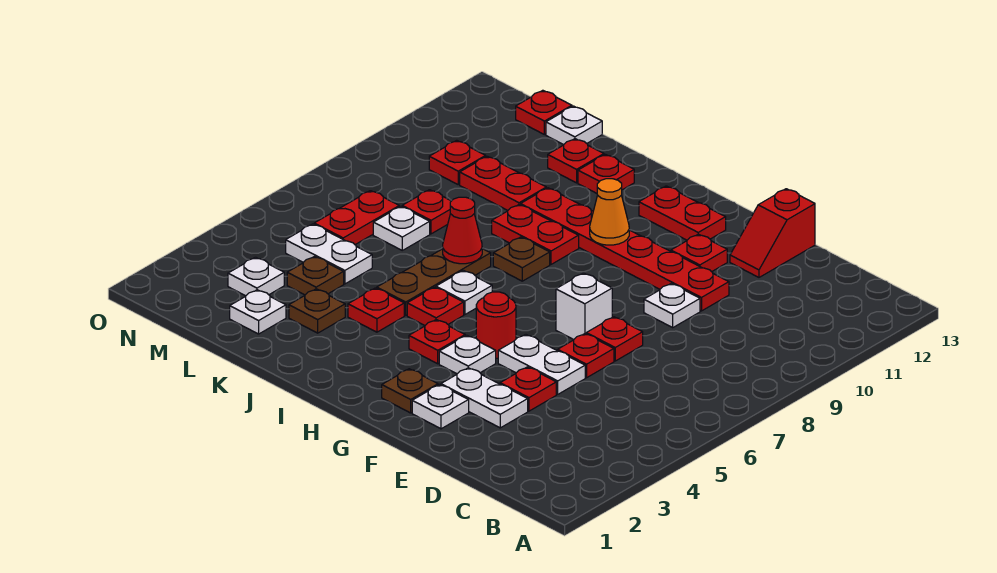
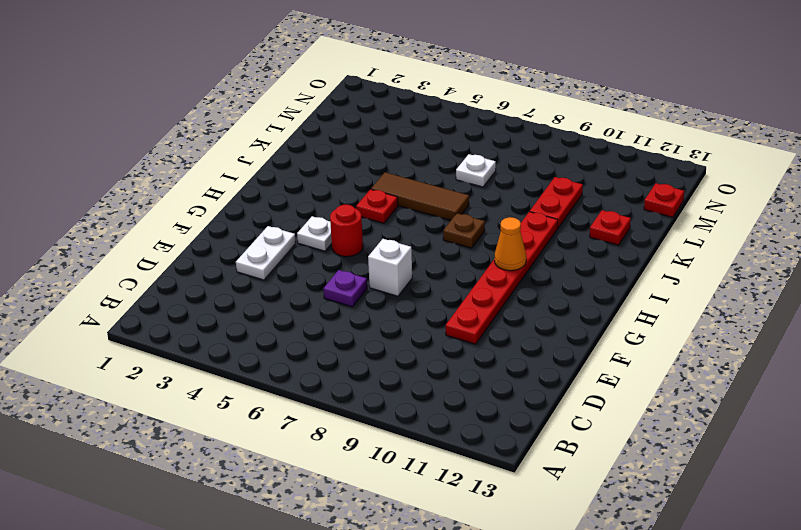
purple plate E6 level 1 -> red plate E6 level 1
brown tile J5:J7 level 1 -> brown plate J5:J7 level 1
none -> red plate E4 level 1
none -> white plate E5:F5 level 1
none -> red plate E7 level 1
none -> white plate E9 level 1

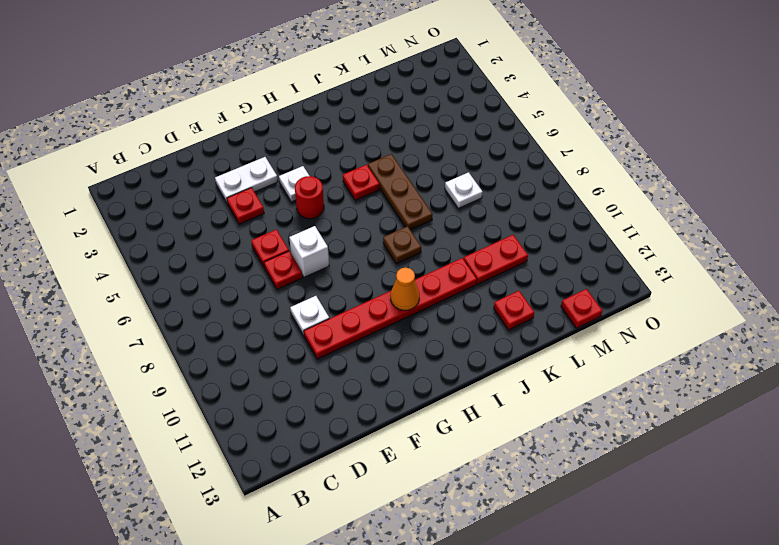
none -> white plate E5:F5 level 1
none -> red slope E12:E13 level 1 top 13
none -> white plate F2 level 1
none -> red plate F11 level 1

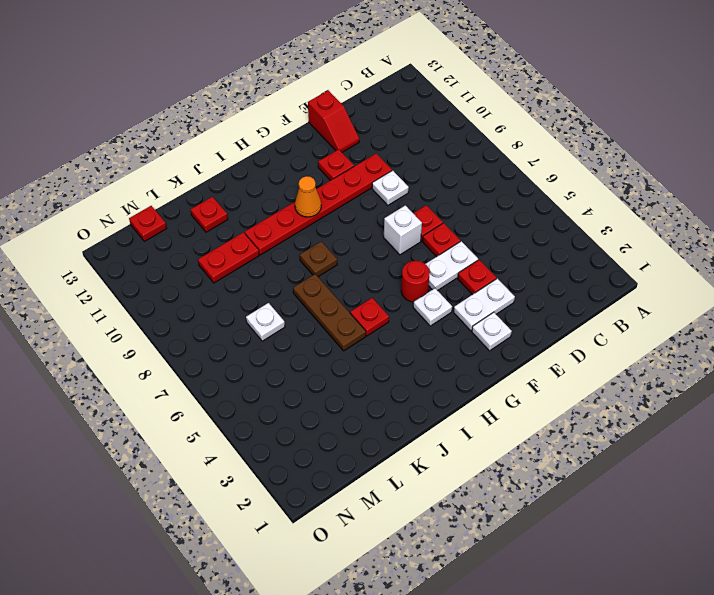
none -> brown plate G2 level 1
none -> red plate G12:H12 level 1
none -> red plate H4 level 1
none -> white plate I6 level 1

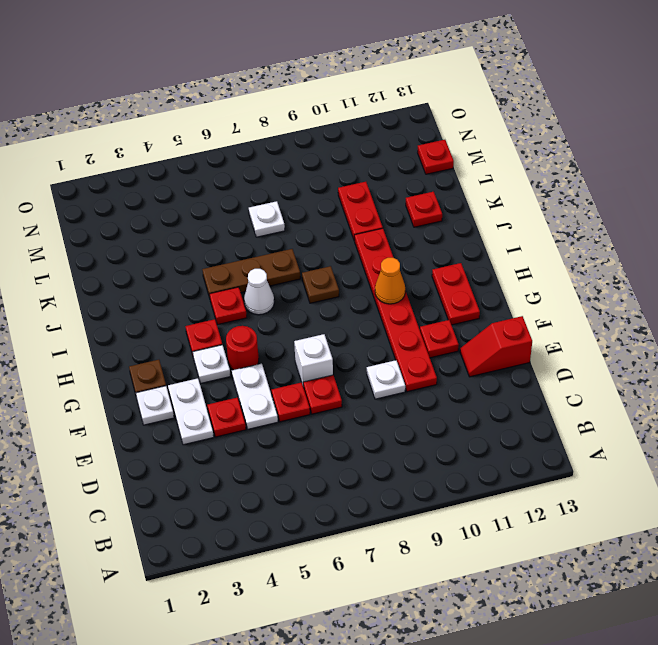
white cone I6 level 1 -> white plate I6 level 1
none -> red plate I9:J9 level 1
none -> red plate J4 level 1
none -> red plate J12 level 1
none -> brown plate K3 level 1

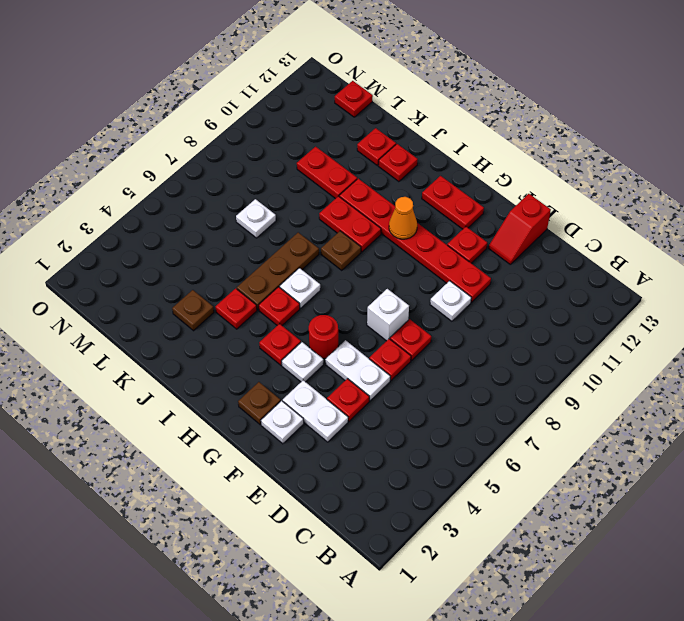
none -> white plate L2 level 1
none -> brown plate L4 level 1
none -> white plate L5:M5 level 1
none -> red plate L8 level 1

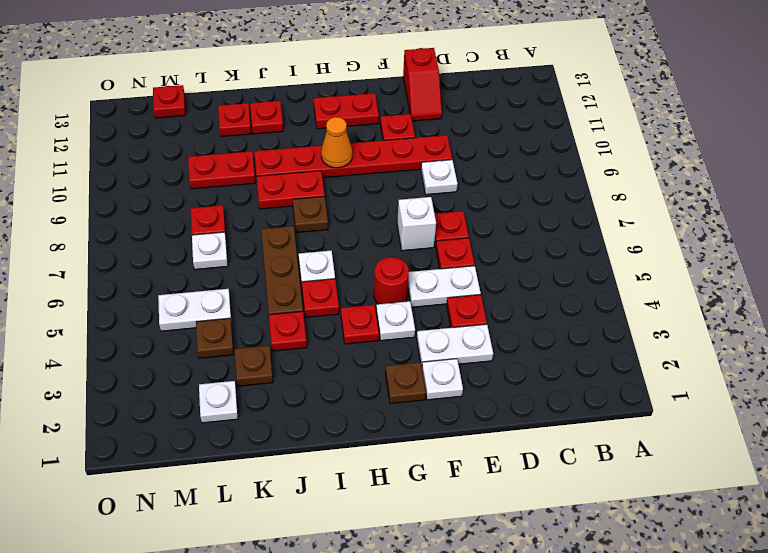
none -> white plate L13 level 1
none -> white plate M3 level 1
none -> red plate M6:M7 level 1
none -> red plate M10 level 1

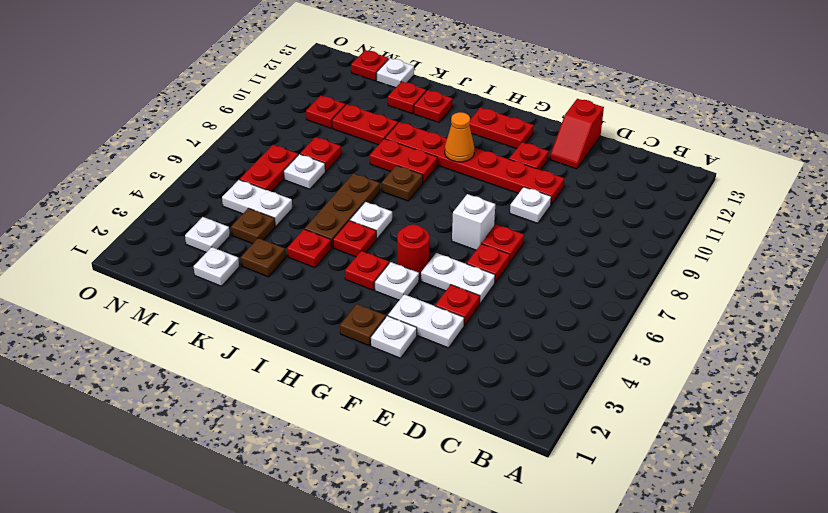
none -> red cone J7 level 2

